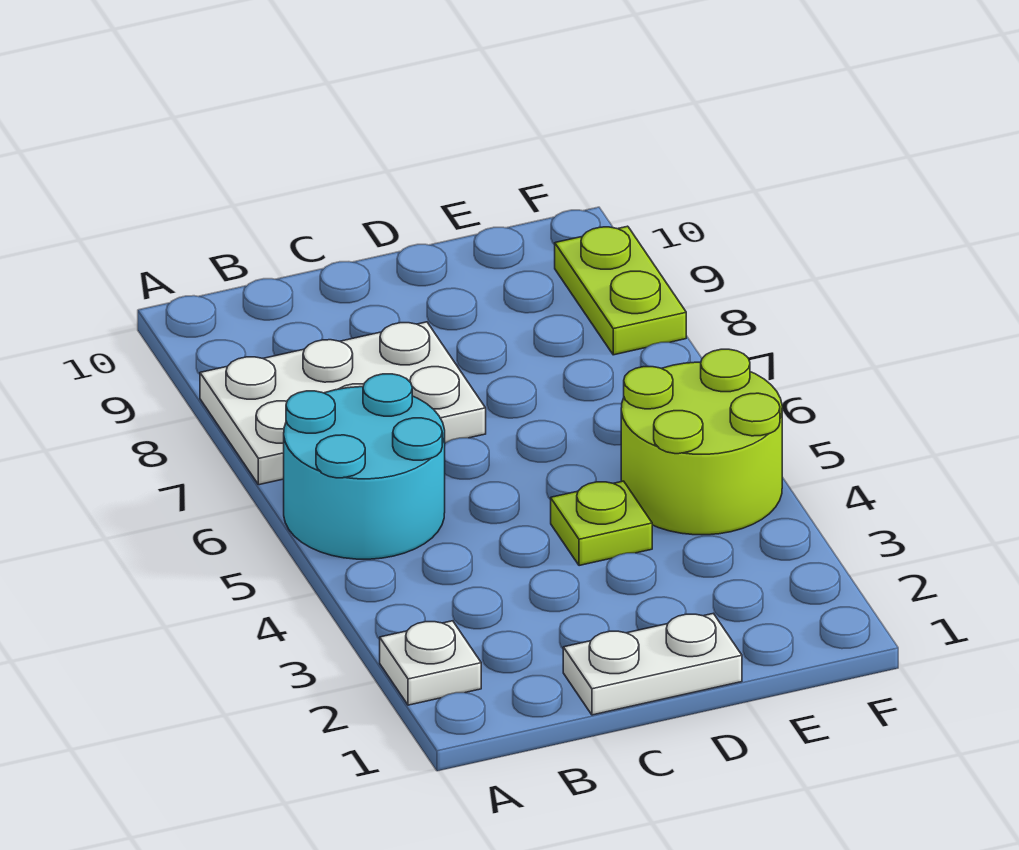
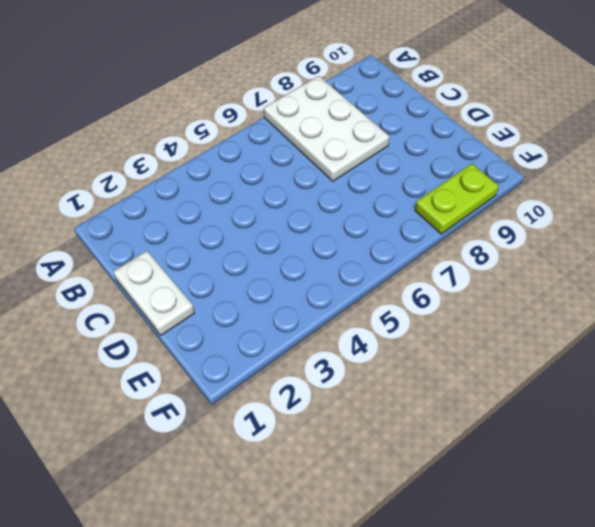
none -> white plate A2 level 1
none -> cyan round brick A5:B6 level 1

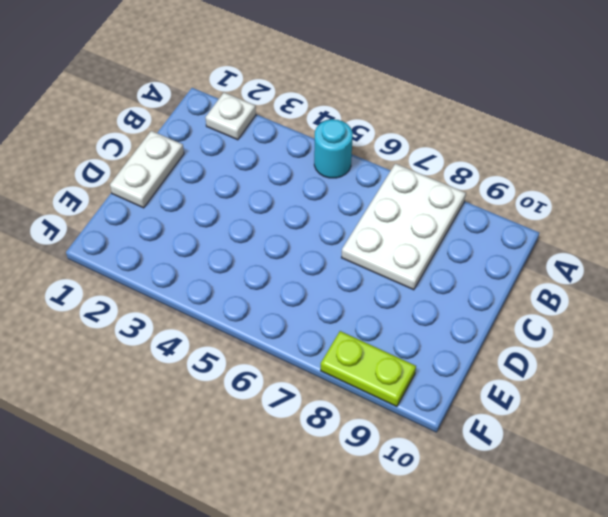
cyan round brick A5 level 1 -> cyan round brick A5:B6 level 1
none -> lime plate D4 level 1
none -> lime round brick E4:F5 level 1

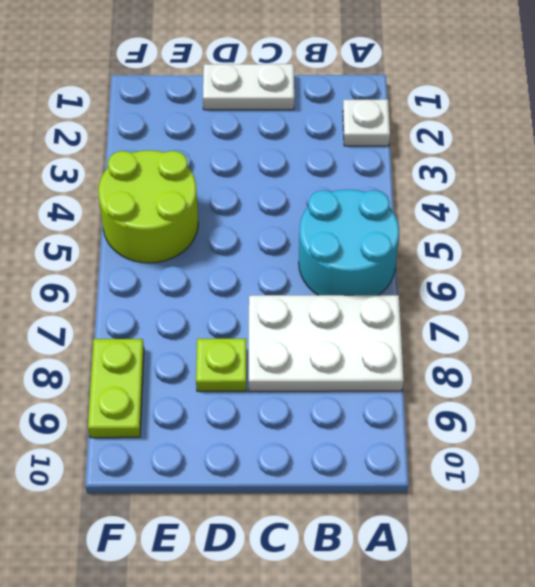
lime plate D8 level 1 -> lime plate D4 level 1

